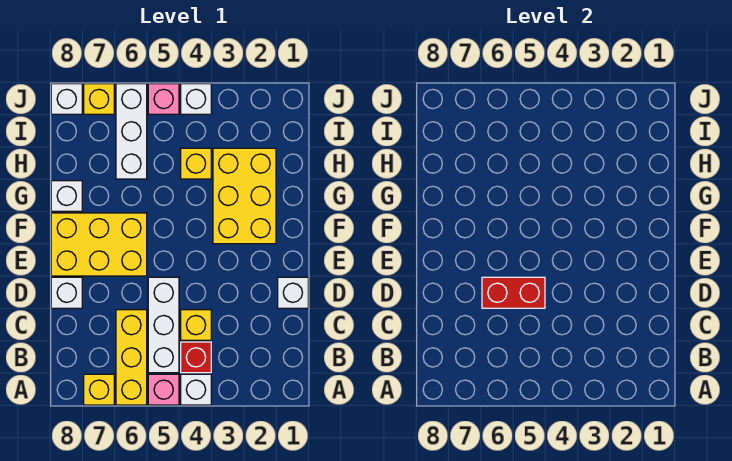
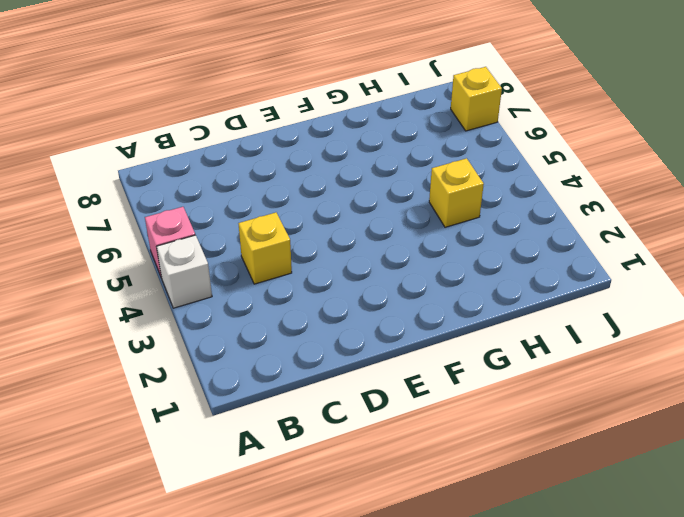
none -> yellow brick A6:C6 level 1
none -> yellow brick A7 level 1
none -> red brick B4 level 1

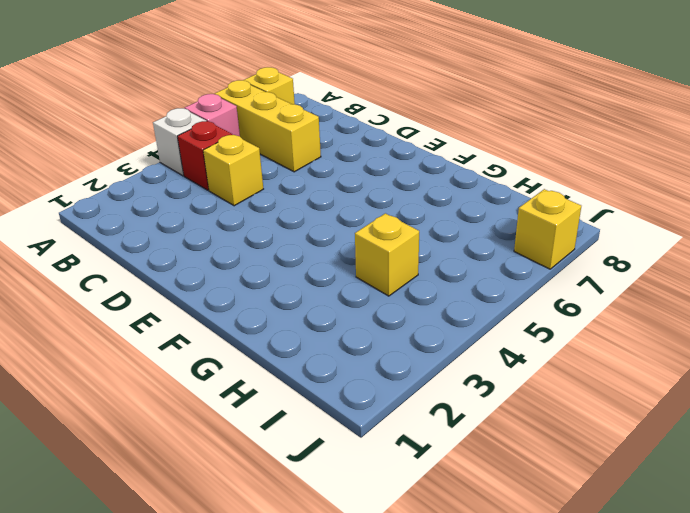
none -> white brick B5:D5 level 1
none -> white brick D1 level 1
none -> white brick D8 level 1

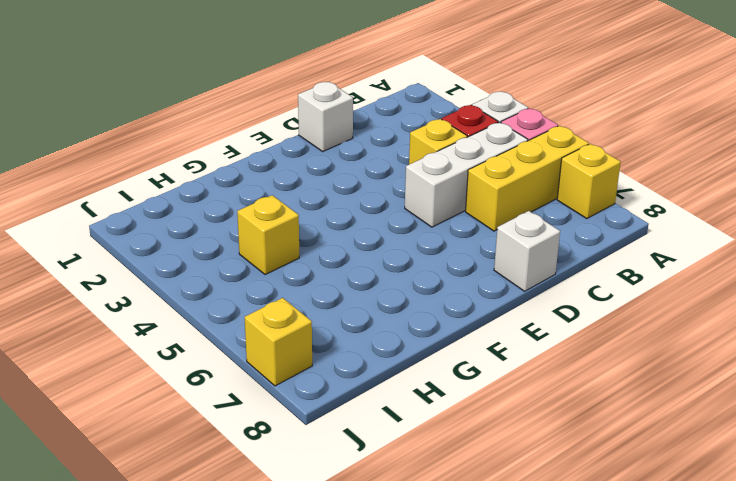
none -> yellow brick E6:F8 level 1
none -> yellow brick F2:H3 level 1
none -> white brick G8 level 1

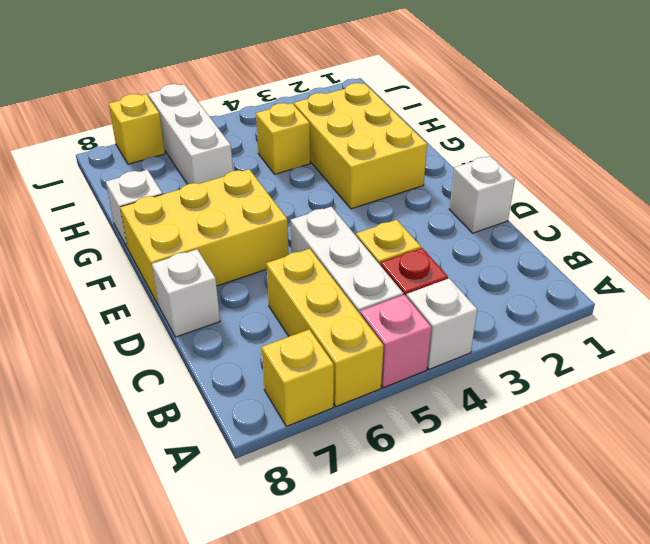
none -> white brick J4 level 1
none -> pink brick J5 level 1
none -> white brick J8 level 1

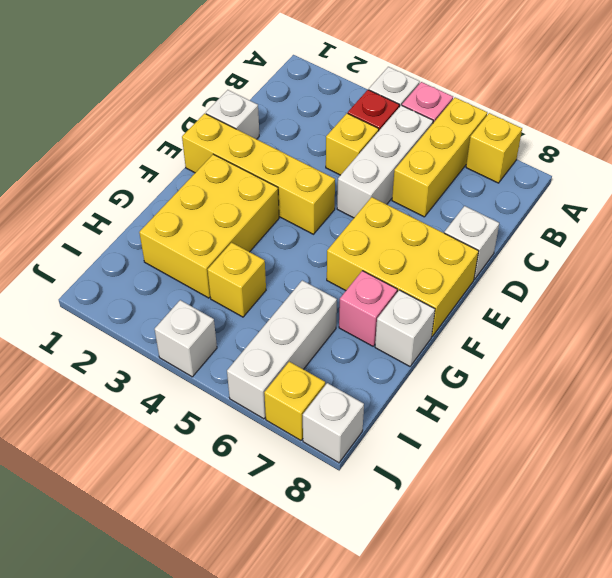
yellow brick E1:E4 level 1 -> none
pink brick G7 level 1 -> pink brick J5 level 1
none -> red brick D5:D6 level 2

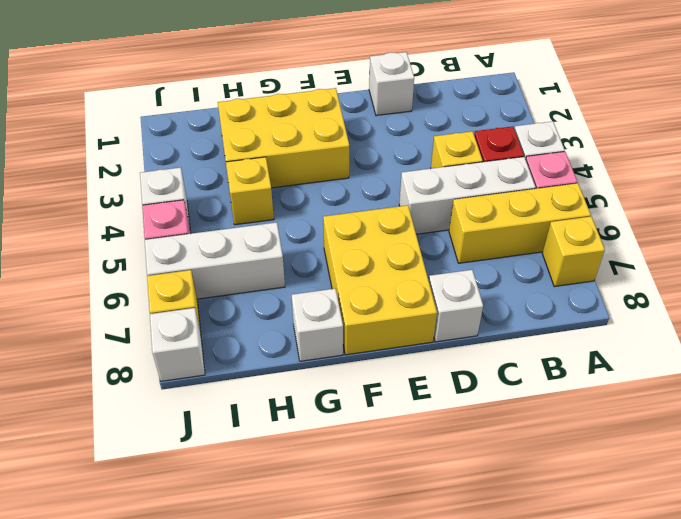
none -> red brick D5:D6 level 2

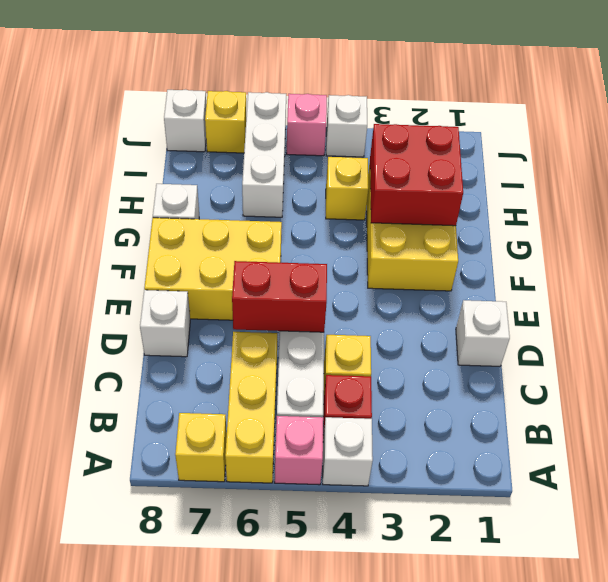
red brick G2:H3 level 2 -> none

